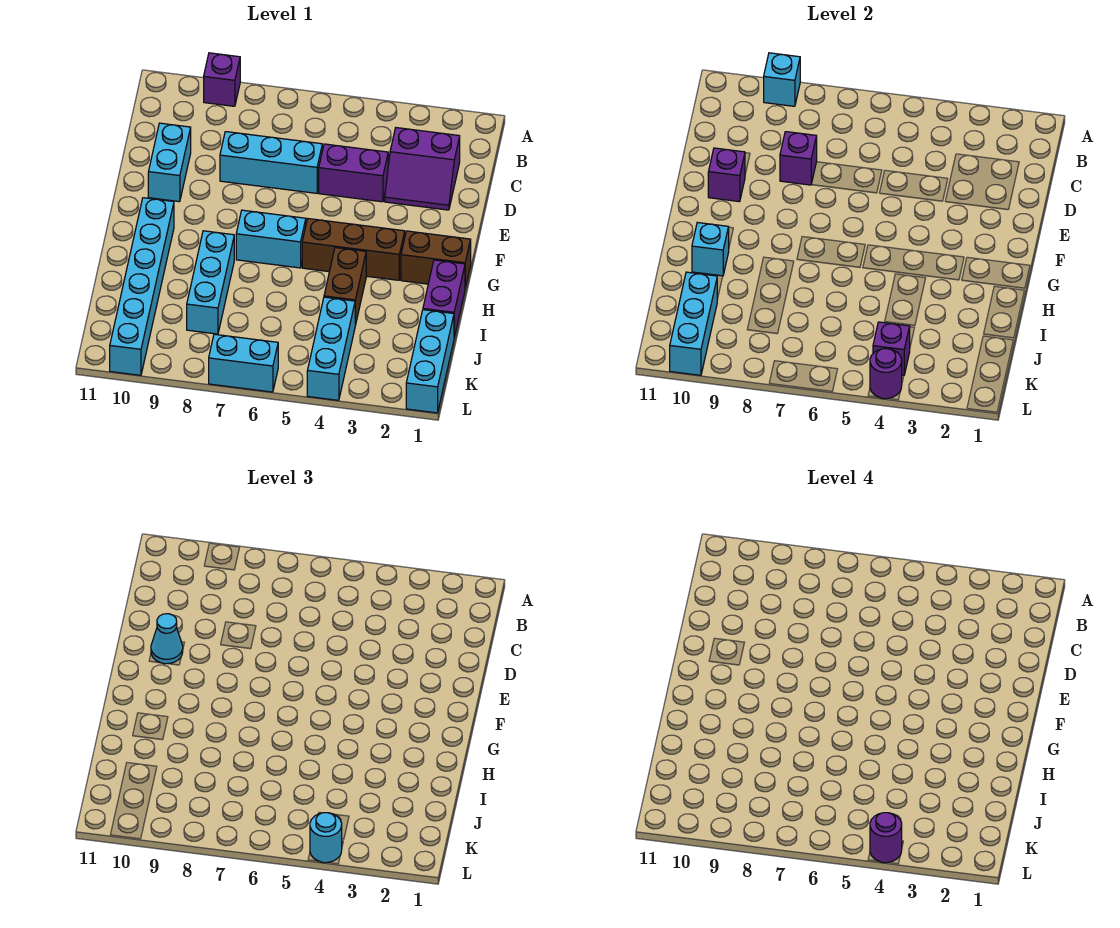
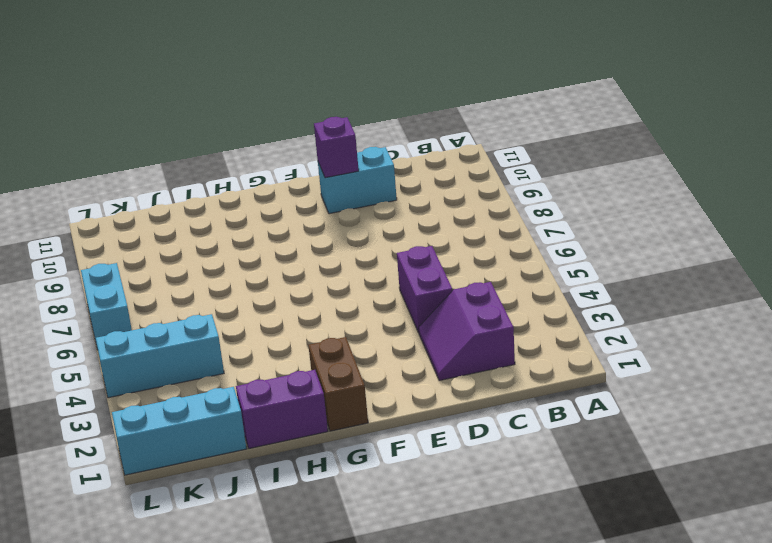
none -> purple brick A9 level 1
none -> cyan brick D6:D8 level 1
none -> brown brick G3:G5 level 1

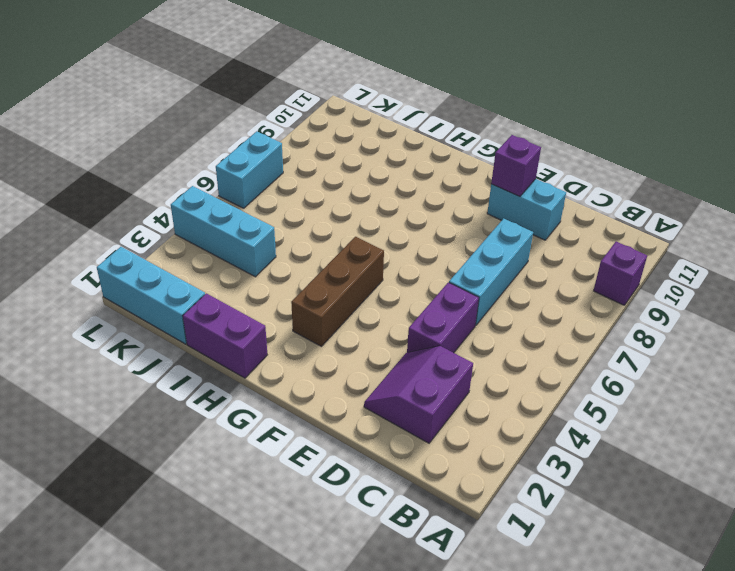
none -> brown brick G1:G2 level 1
none -> cyan brick G6:G7 level 1
none -> cyan brick G10:L10 level 1

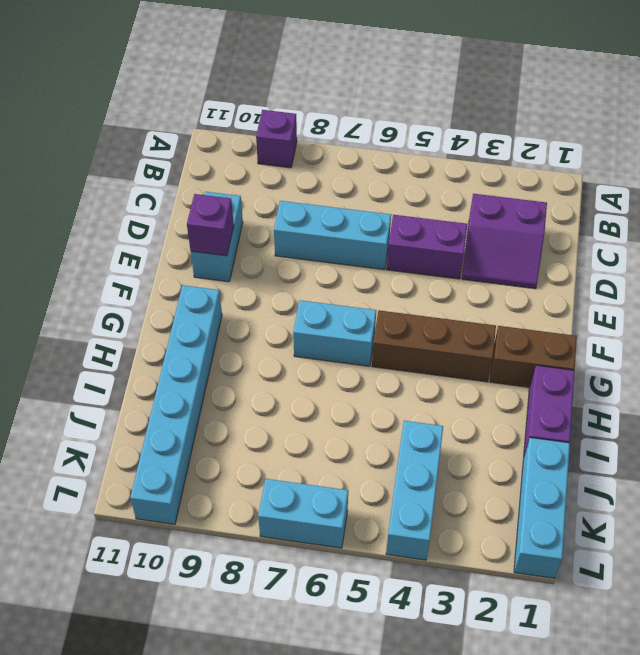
none -> brown brick H4:I4 level 1
none -> cyan brick H8:J8 level 1
none -> cyan brick A9 level 2

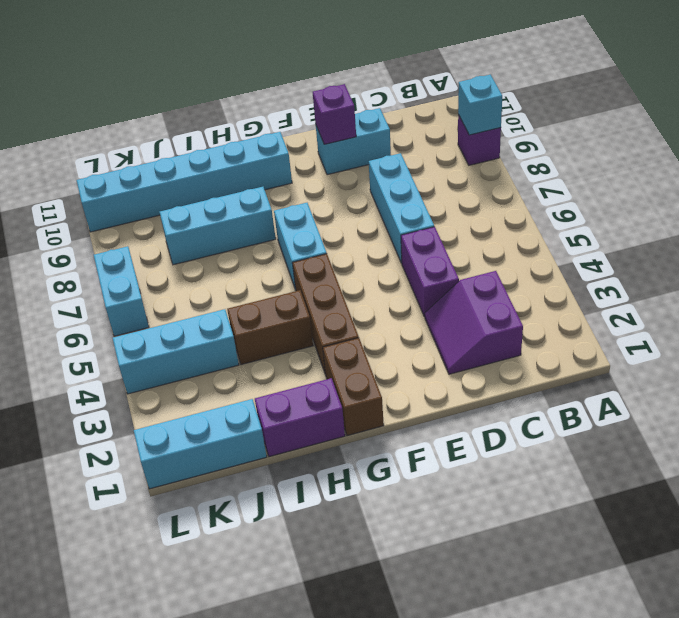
none -> purple brick D8 level 2
none -> cyan brick H10 level 2
none -> cyan brick J10:L10 level 2

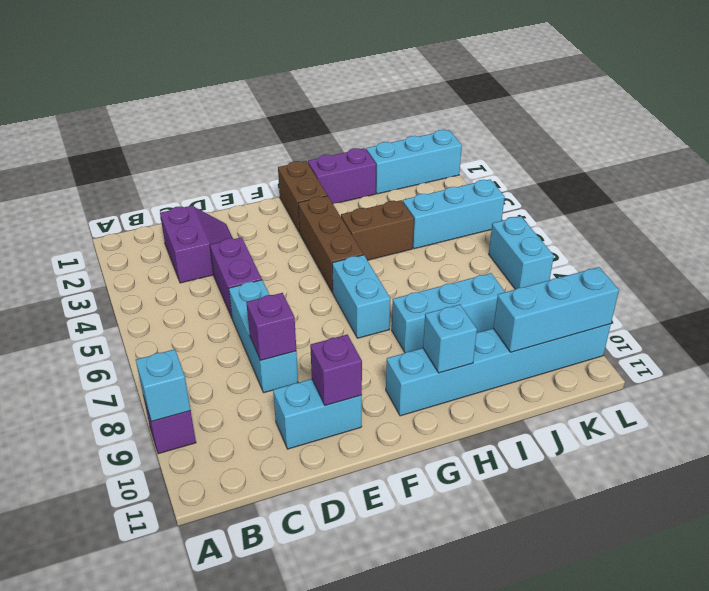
none -> purple brick K4 level 2
none -> purple round brick L4 level 2
none -> cyan cone E10 level 3

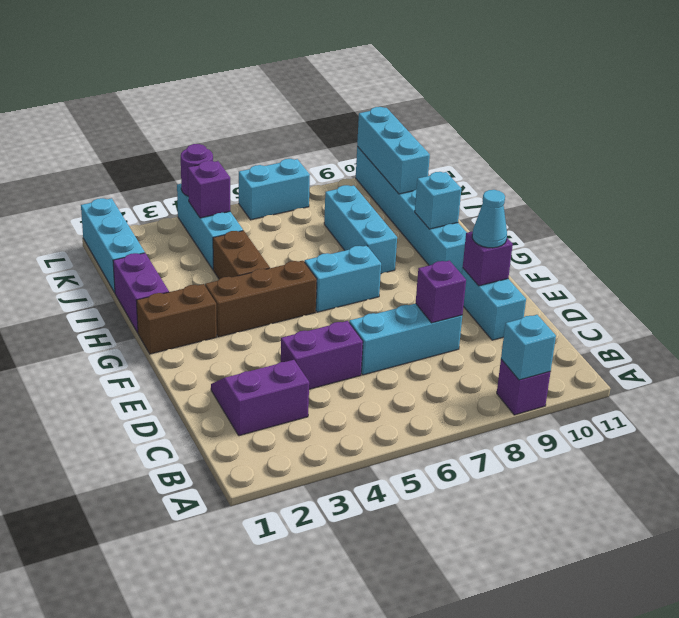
none -> cyan round brick L4 level 3
none -> purple round brick L4 level 4

